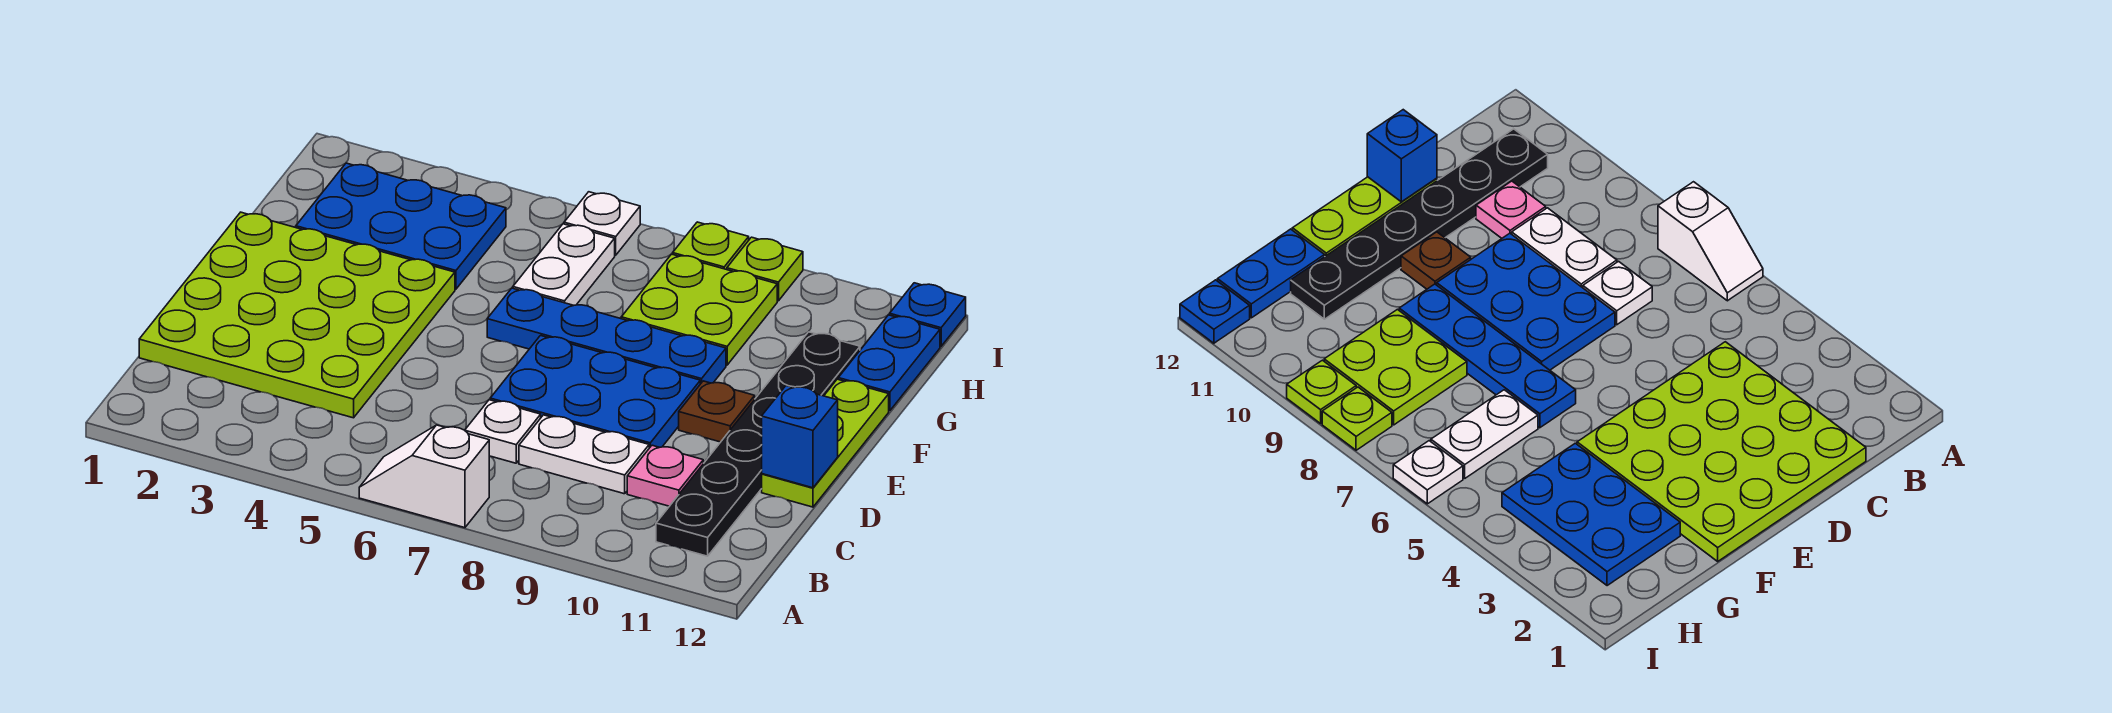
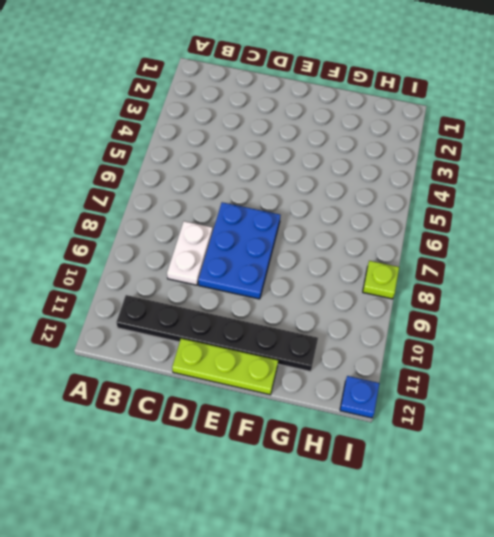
none -> white slope A6:A7 level 1 top 7
none -> lime plate C1:F4 level 1
none -> white plate C7 level 1

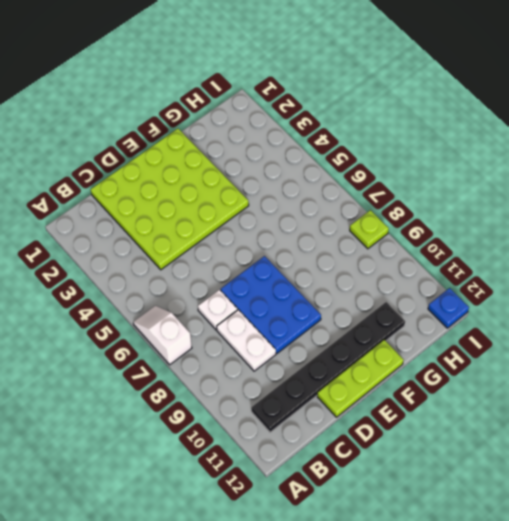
none -> pink plate C10 level 1
none -> brown plate E10 level 1
none -> blue plate F6:F9 level 1

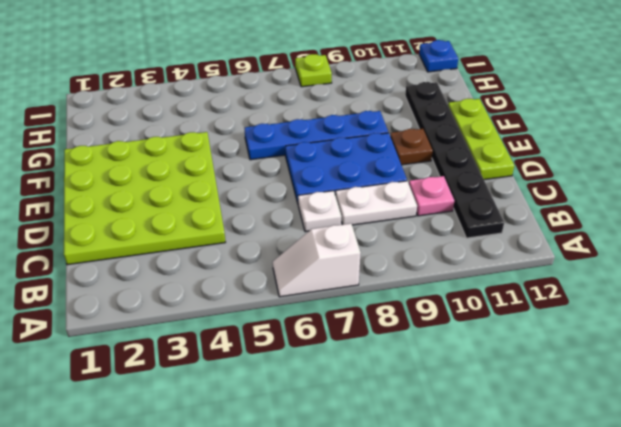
none -> blue plate G2:H4 level 1
none -> white plate G6:H6 level 1
none -> lime plate G8:H9 level 1

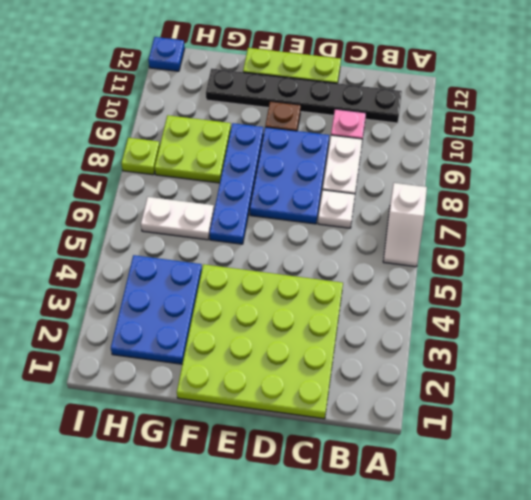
none -> blue plate G12:H12 level 1
none -> white plate I6 level 1
none -> lime plate I9 level 1

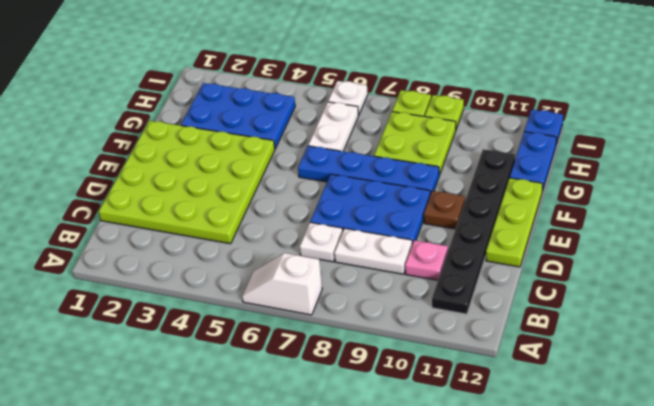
none -> blue brick D12 level 2

